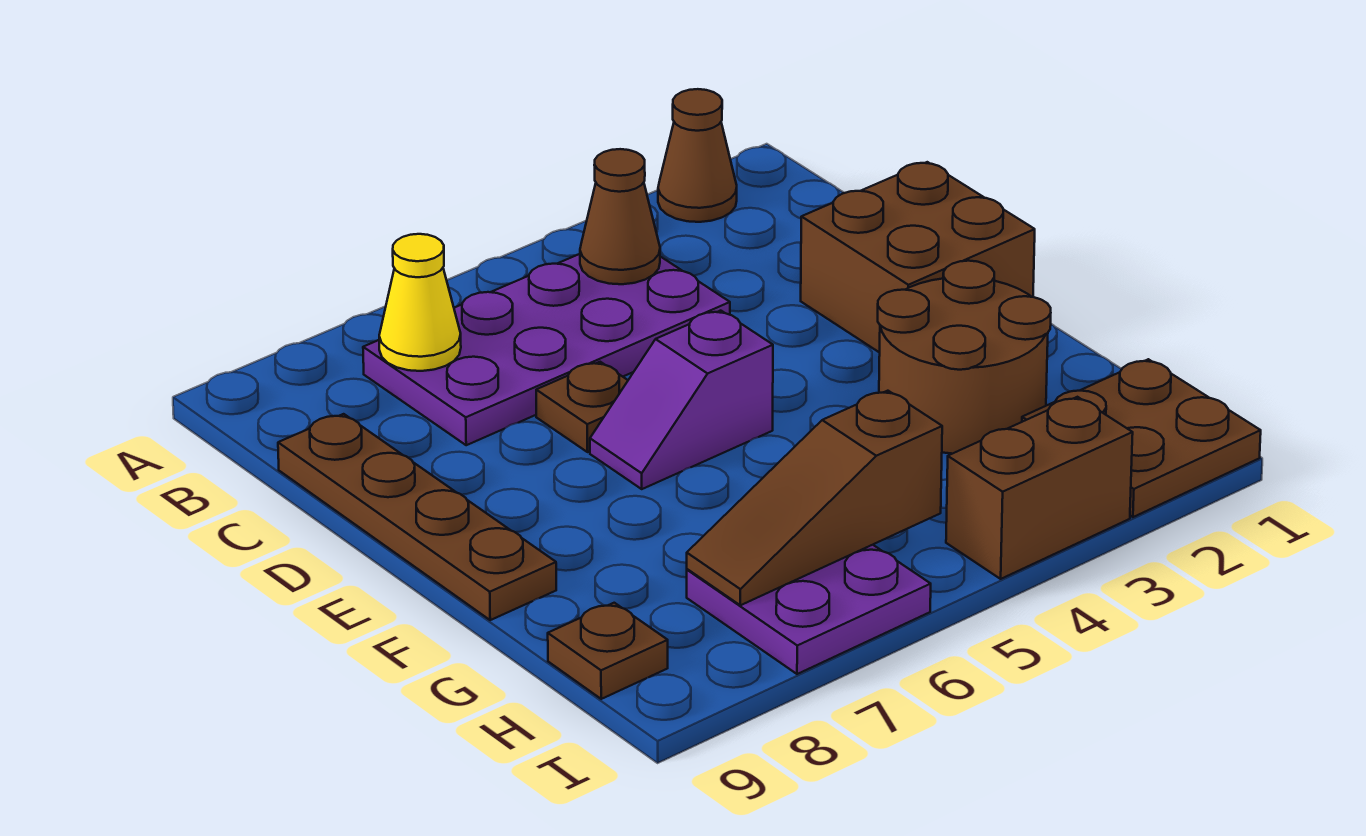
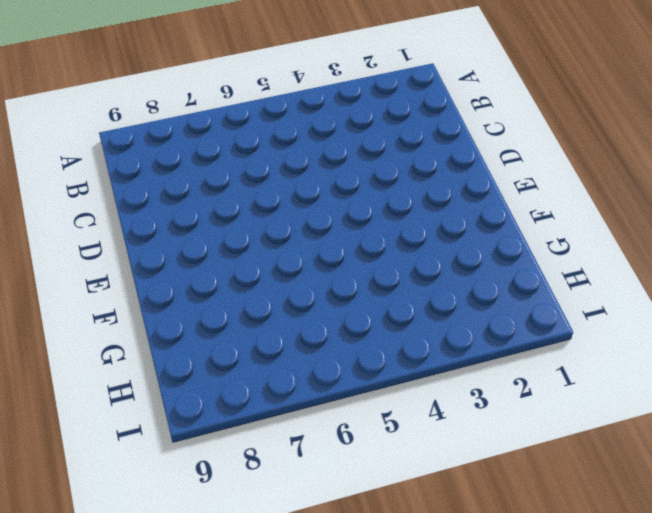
none -> brown cone A2 level 1
none -> purple plate B4:C7 level 1
none -> brown plate C9:F9 level 1

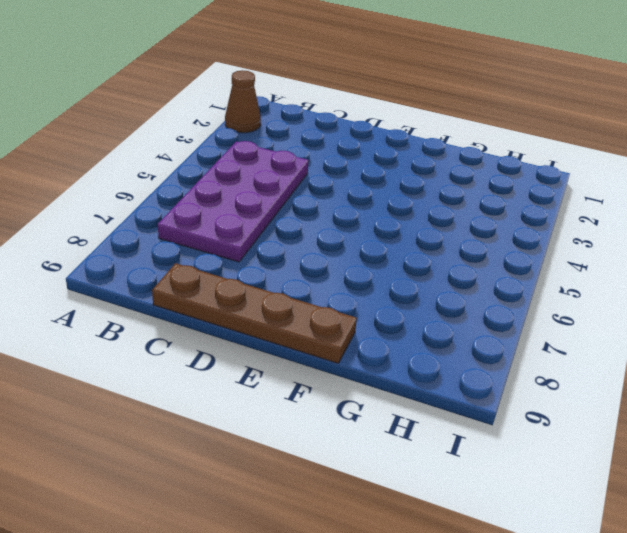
none -> brown brick D1:E2 level 1
none -> brown plate D6 level 1
none -> purple slope E5:E6 level 1 top 5

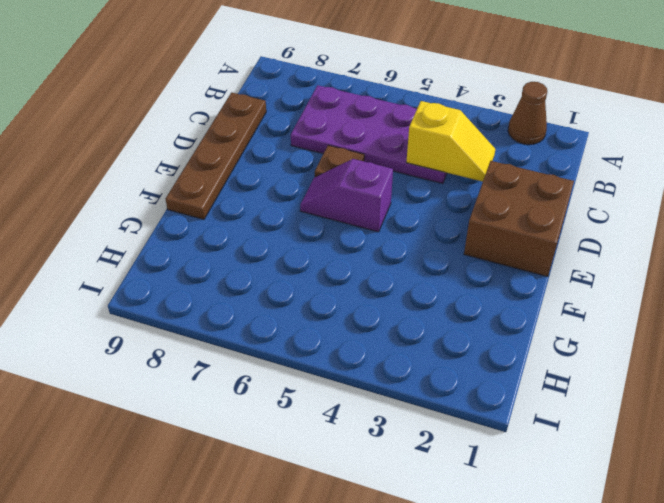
yellow slope C3:C4 level 2 top 4 -> none
none -> brown round brick F2:G3 level 1
none -> brown plate H1:I2 level 1
none -> purple plate H6:I7 level 1

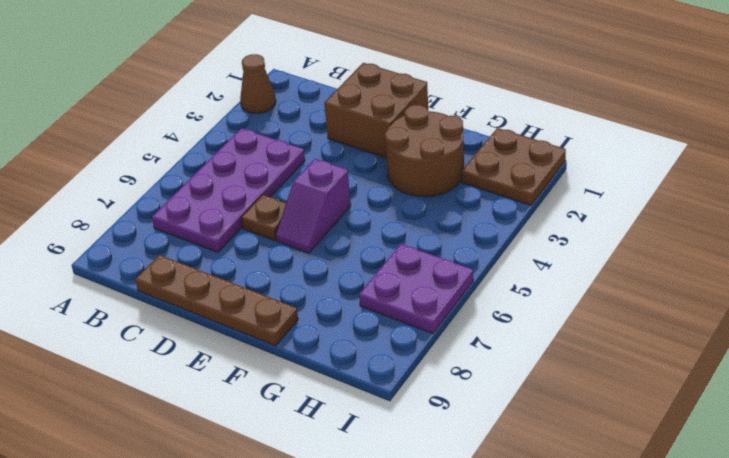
none -> brown plate H9 level 1
none -> brown brick I3:I4 level 1
none -> brown cone B4 level 2

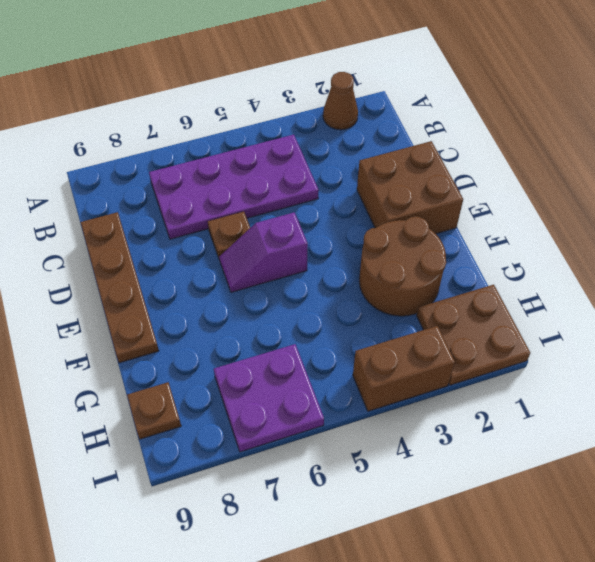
none -> brown cone B4 level 2
none -> yellow cone B7 level 2
none -> brown slope H5:H7 level 2 top 5

